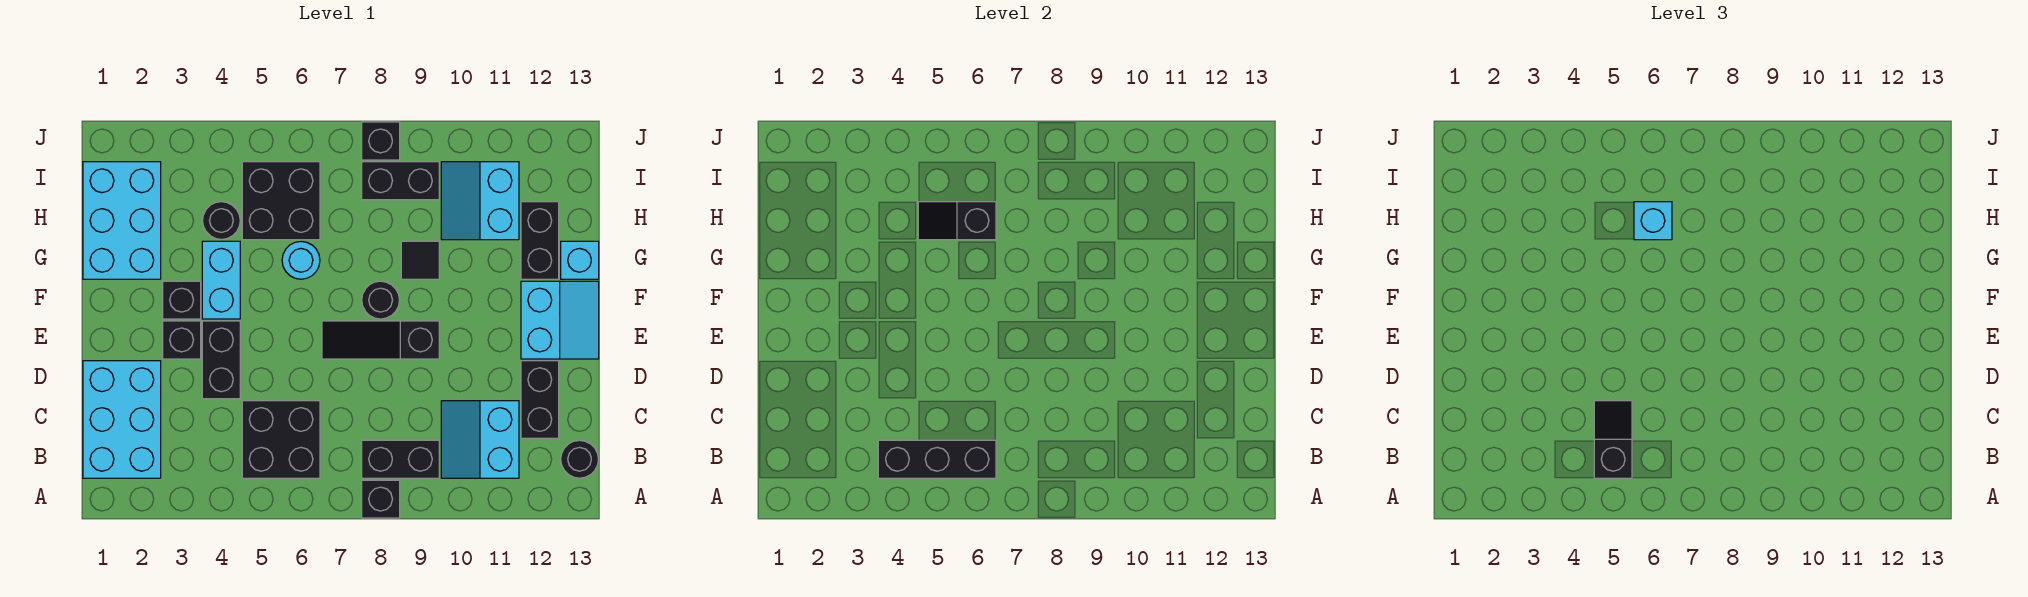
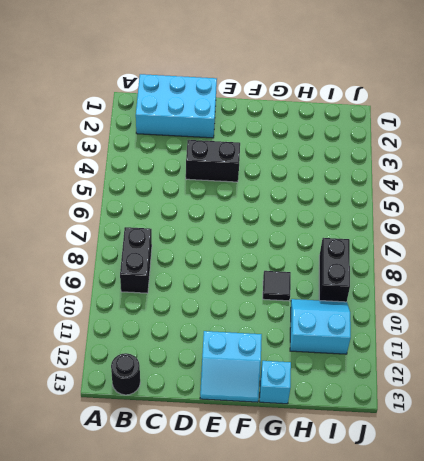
none -> black brick A8 level 1
none -> black brick B5:C6 level 1
none -> cyan slope B10:C11 level 1 top 11

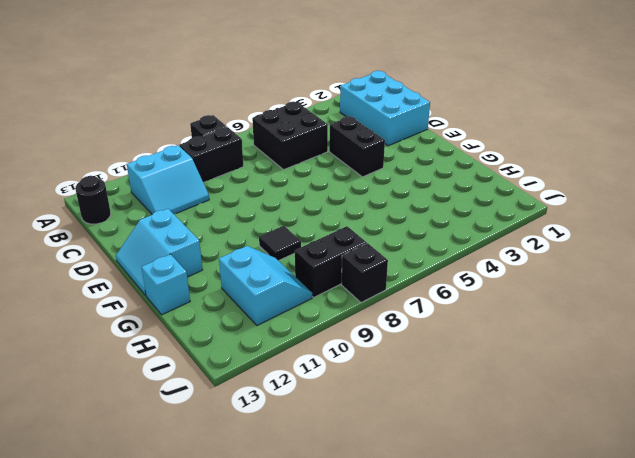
cyan slope B10:C11 level 1 top B -> cyan slope B10:C11 level 1 top 11
none -> black brick C12:D12 level 1
none -> black brick E3 level 1
none -> black slope E7:E9 level 1 top 9

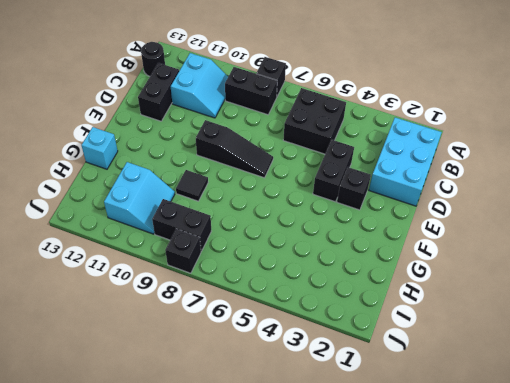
none -> cyan slope E12:F13 level 1 top 12
none -> black brick F3 level 1
none -> cyan brick F4:G4 level 1

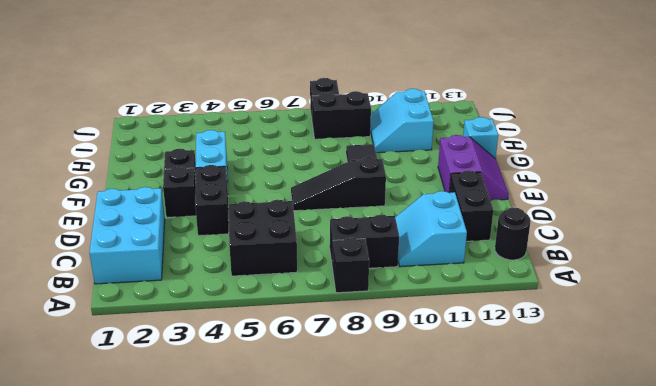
purple slope E12:F13 level 1 top 12 -> cyan slope E12:F13 level 1 top 12
none -> black round brick F8 level 1
none -> cyan brick G1:I2 level 1
none -> cyan round brick G6 level 1

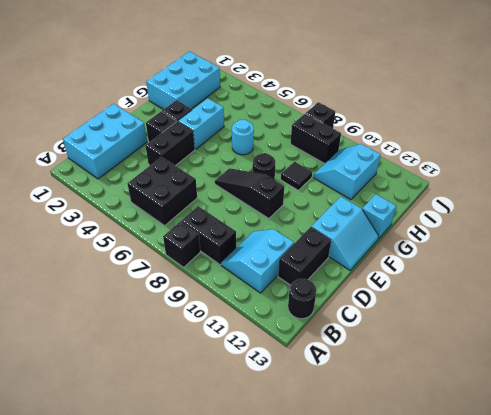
none -> black brick G12:H12 level 1
none -> black round brick H4 level 1
none -> black brick H5:I6 level 1

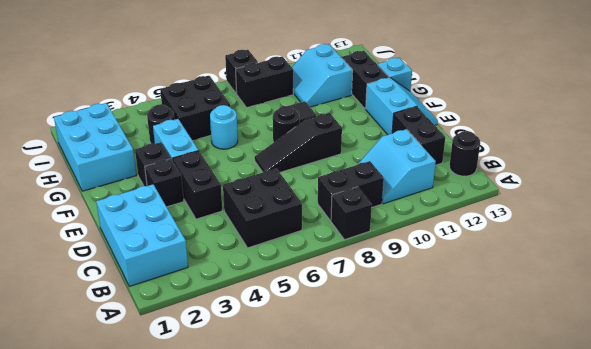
none -> black brick B4:B6 level 2
none -> black slope H5:H6 level 2 top 6
none -> black slope B5:C5 level 3 top B

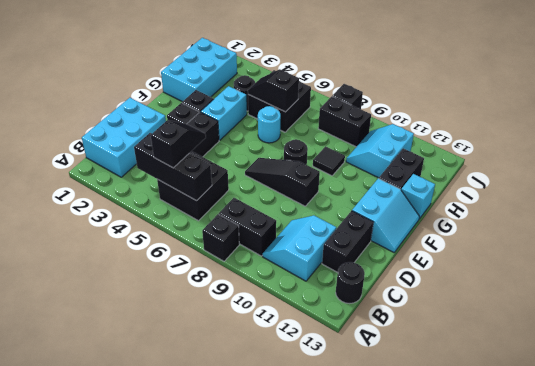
none -> cyan brick H6 level 3

